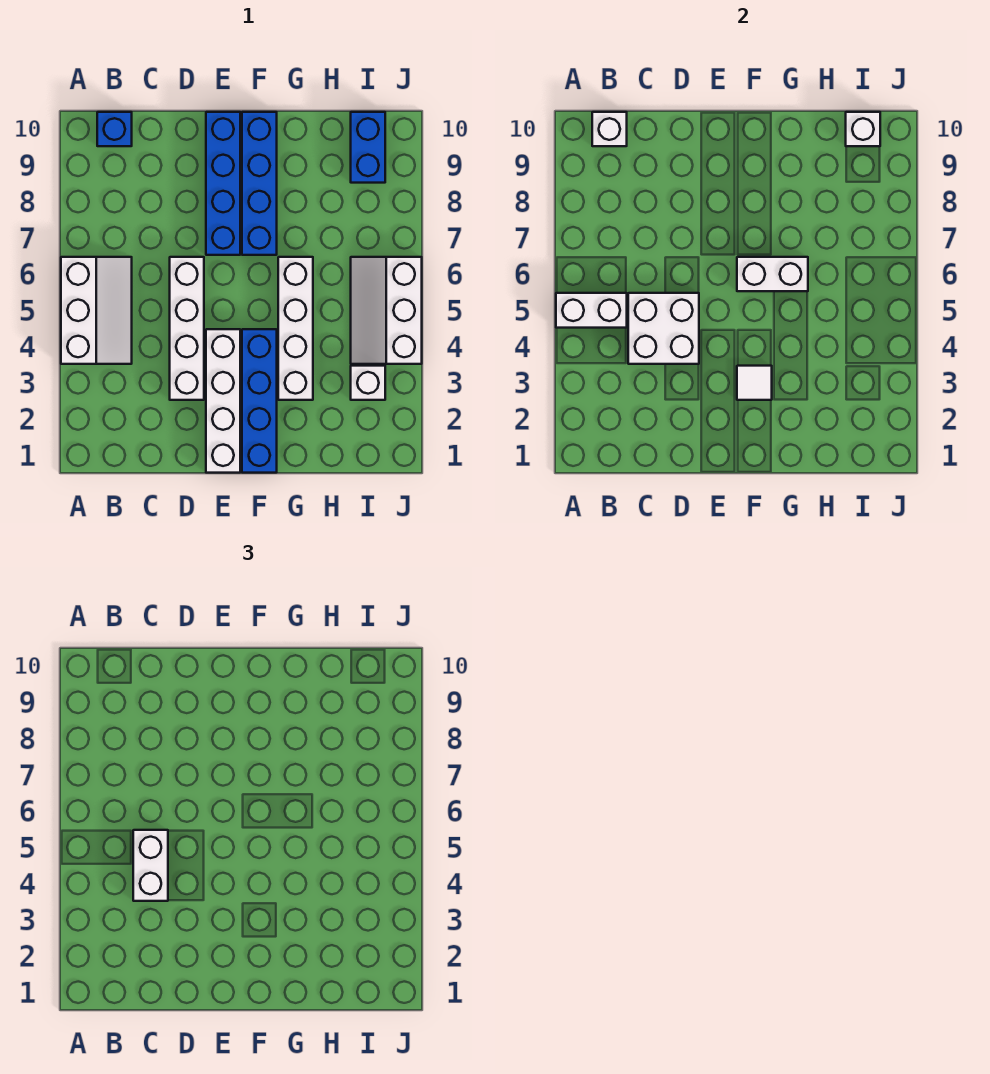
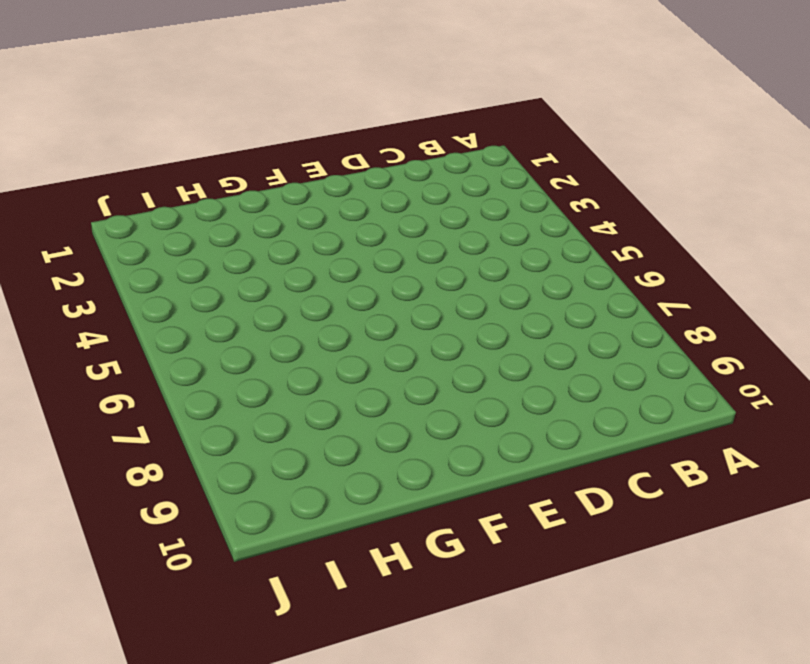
none -> white slope A4:B6 level 1 top A
none -> blue brick B10 level 1
none -> white brick D3:D6 level 1

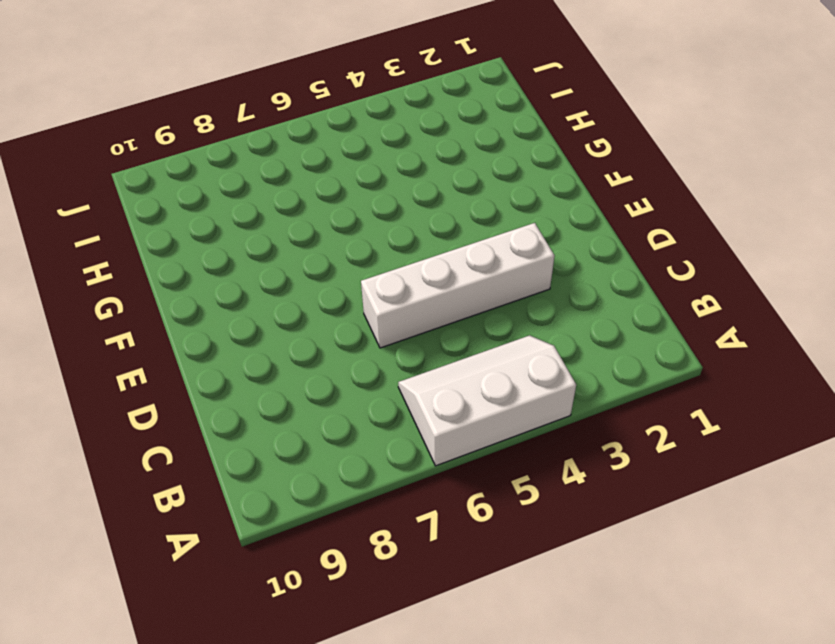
none -> blue brick B10 level 1
none -> white brick E1:E4 level 1
none -> blue brick E7:E10 level 1

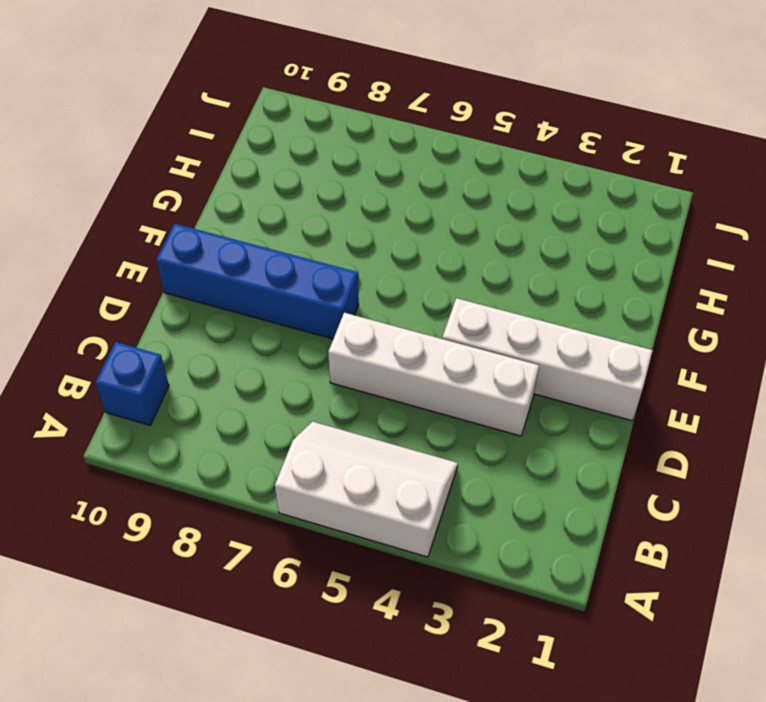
none -> blue brick F1:F4 level 1
none -> blue brick F7:F10 level 1
none -> white brick G3:G6 level 1

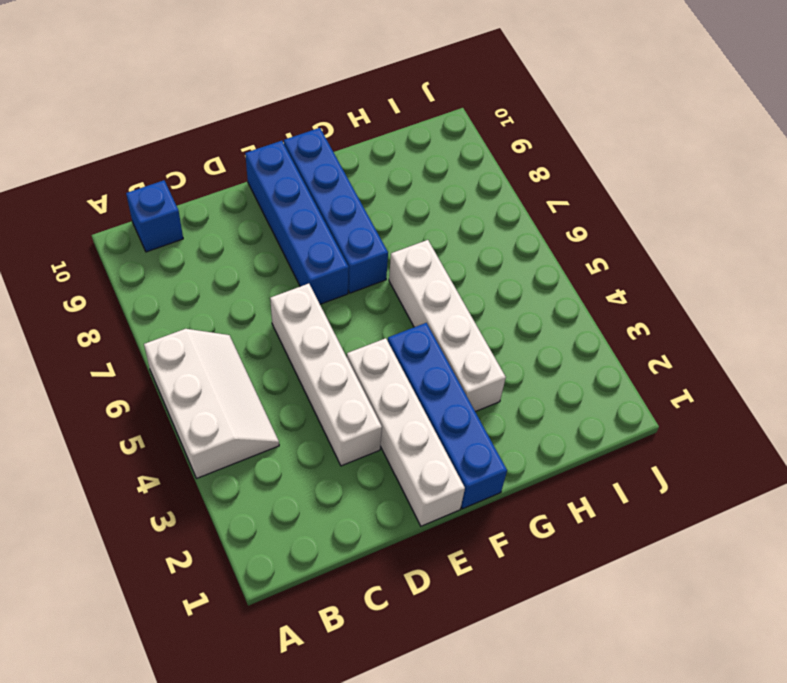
none -> white brick I3 level 1
none -> white slope I4:J6 level 1 top J
none -> blue brick I9:I10 level 1

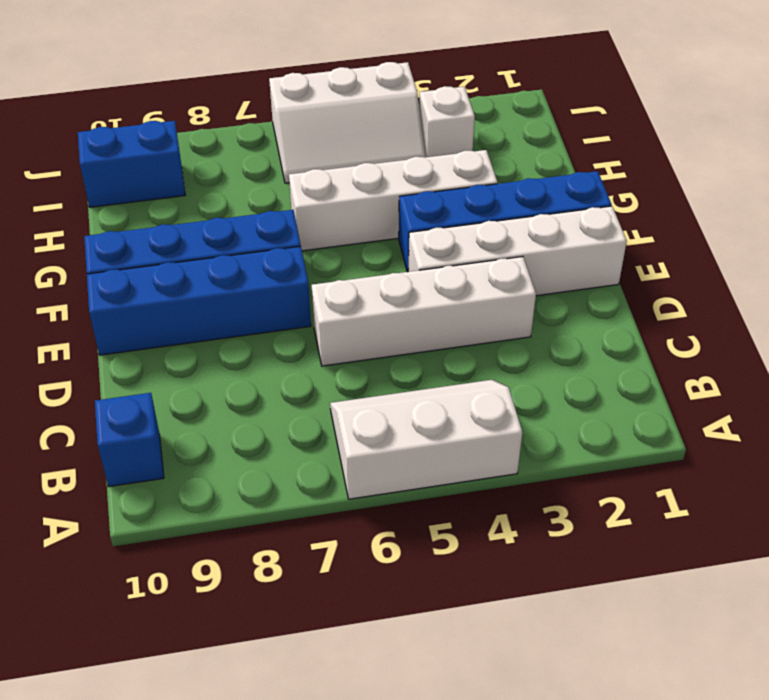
none -> white brick A5:B5 level 2
none -> white brick B10 level 2
none -> white brick C4:D5 level 2

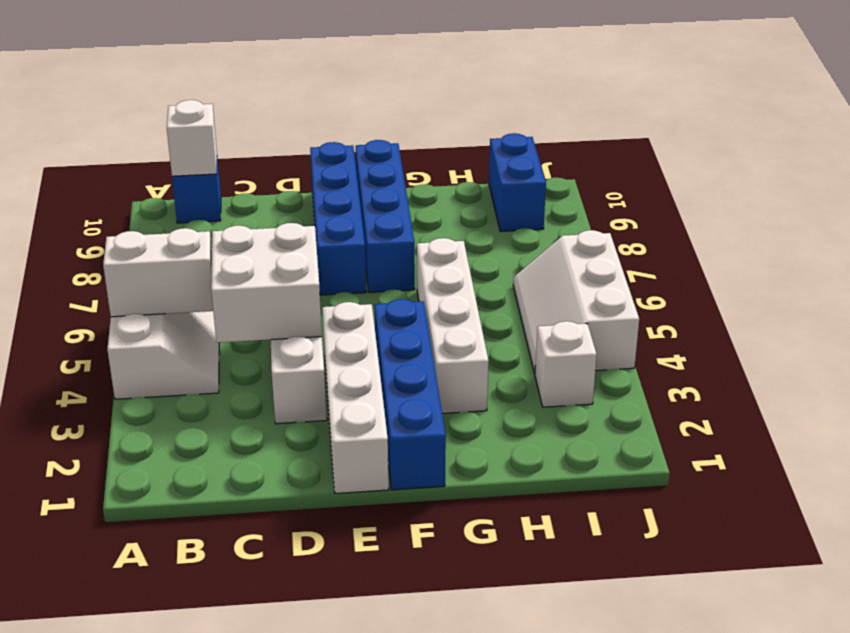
none -> white tile F3 level 2
none -> white brick F6:G6 level 2
none -> white brick I10 level 2

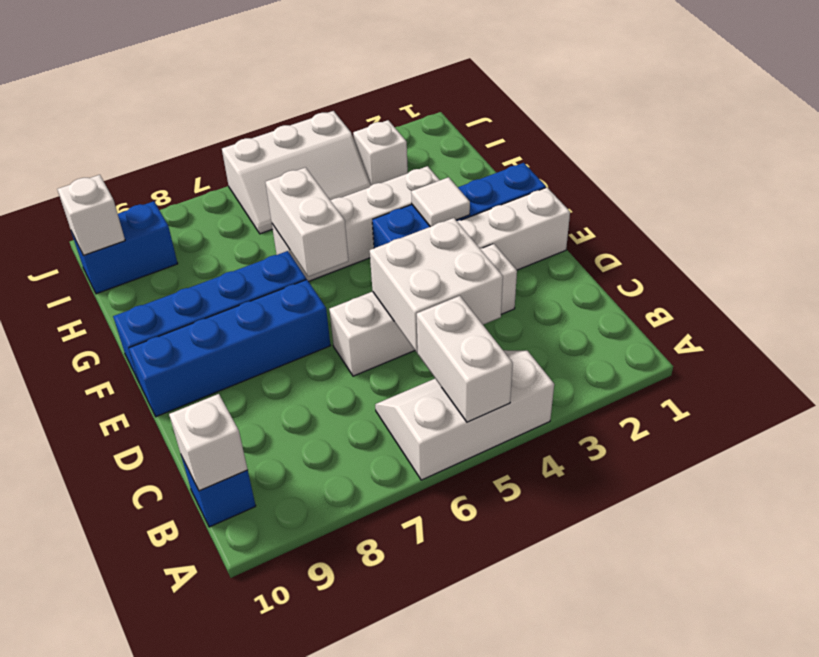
none -> white brick C4:C5 level 3

